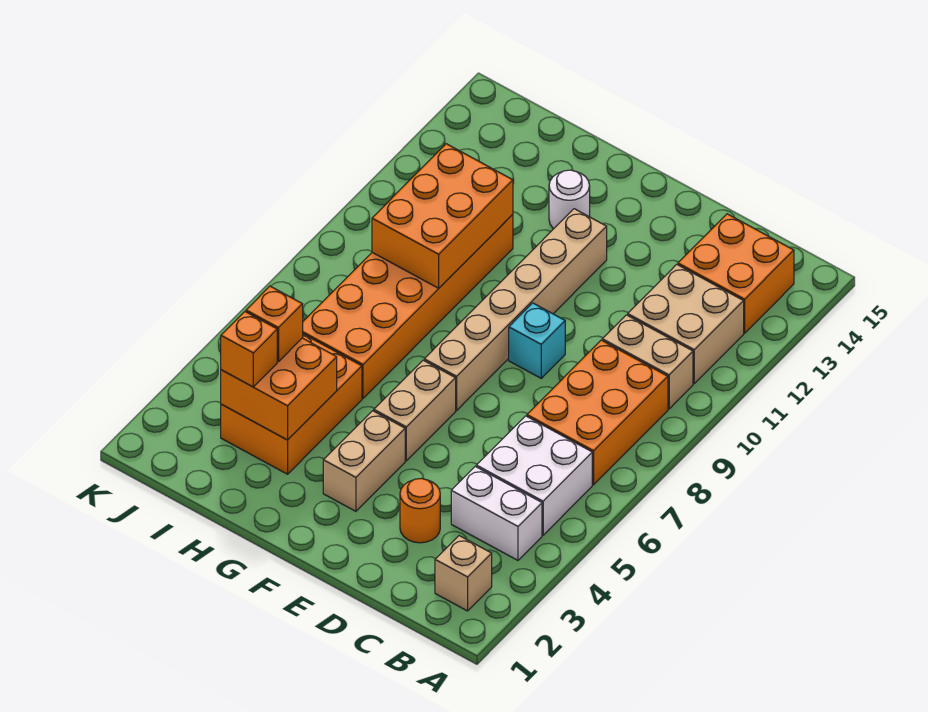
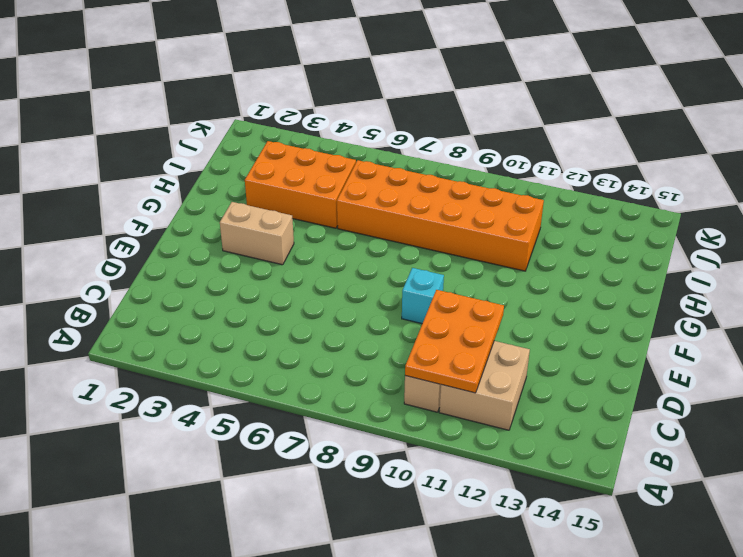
orange plate B10:D11 level 2 -> none
none -> tan brick B2 level 1
none -> white brick B4:C4 level 1
none -> white brick B5:C6 level 1

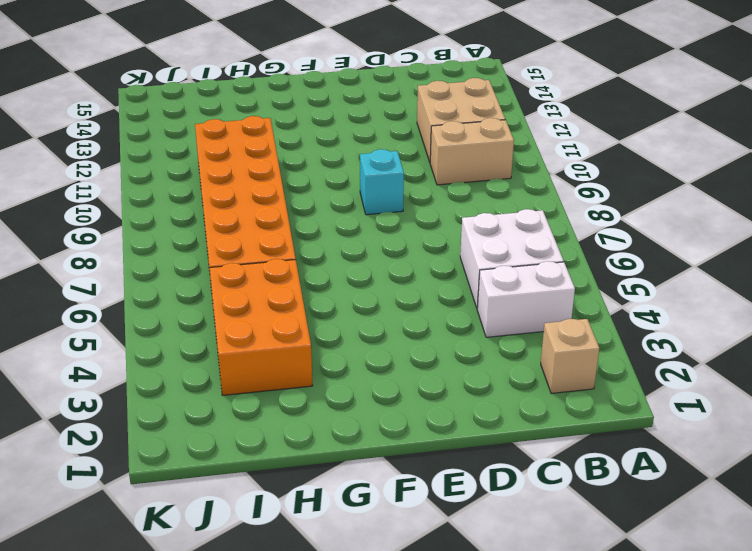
none -> orange brick B7:C9 level 1
none -> orange brick B13:C14 level 1
none -> orange round brick D3 level 1

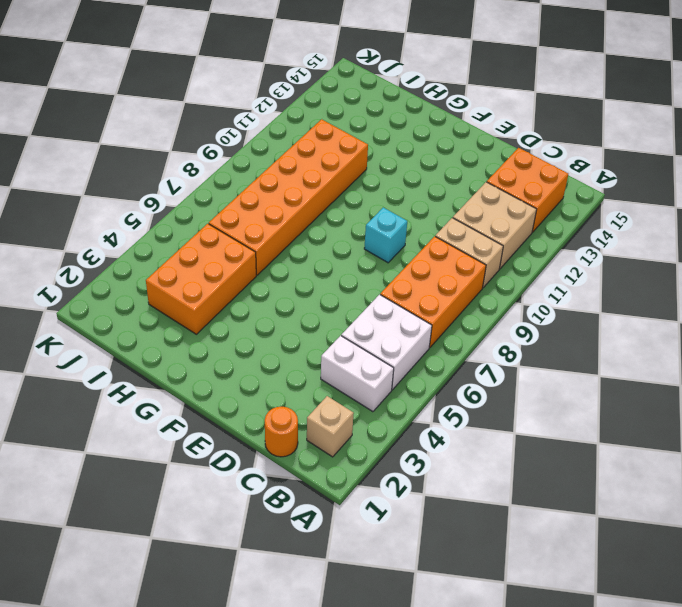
orange round brick C1 level 1 -> orange round brick D3 level 1
none -> tan brick F3:F4 level 1
none -> tan brick F5:F6 level 1
none -> tan brick F7:F12 level 1

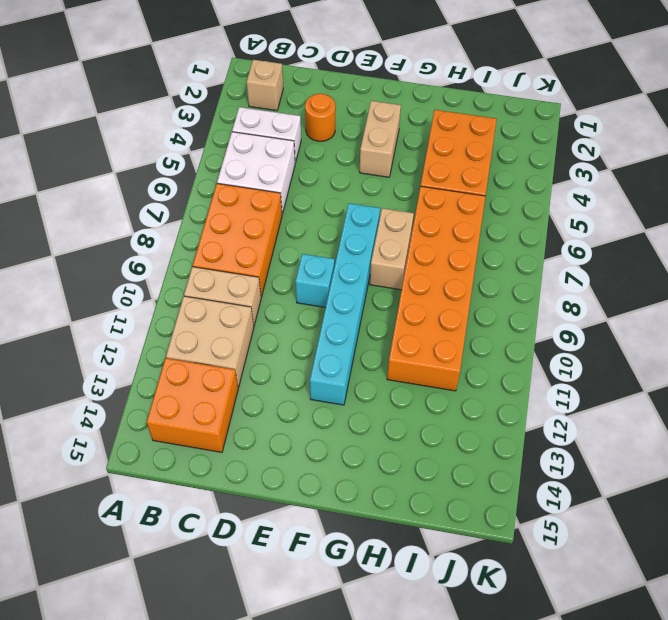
cyan brick F7:F12 level 1 -> tan brick F7:F12 level 1
tan brick G7:G8 level 1 -> tan brick F5:F6 level 1
none -> white round brick G13 level 1
none -> orange brick H3:I4 level 2
none -> orange brick H9:I11 level 2

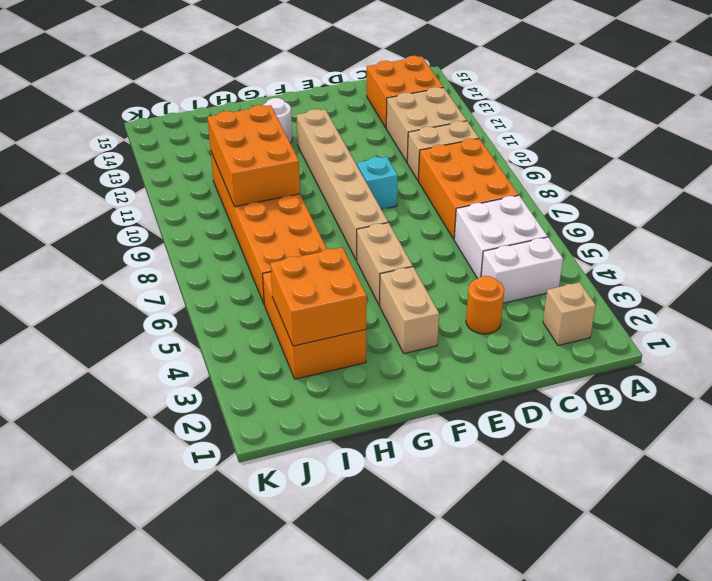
none -> orange brick I3 level 3
none -> orange brick I4 level 3

